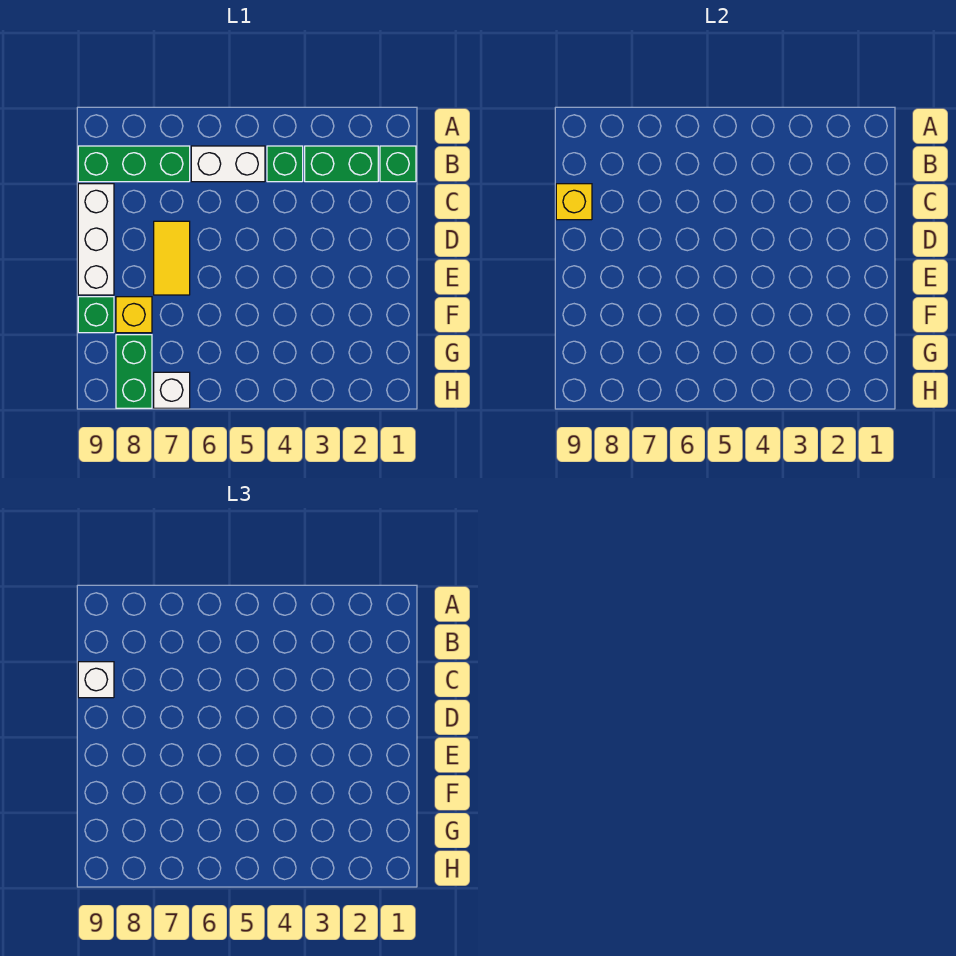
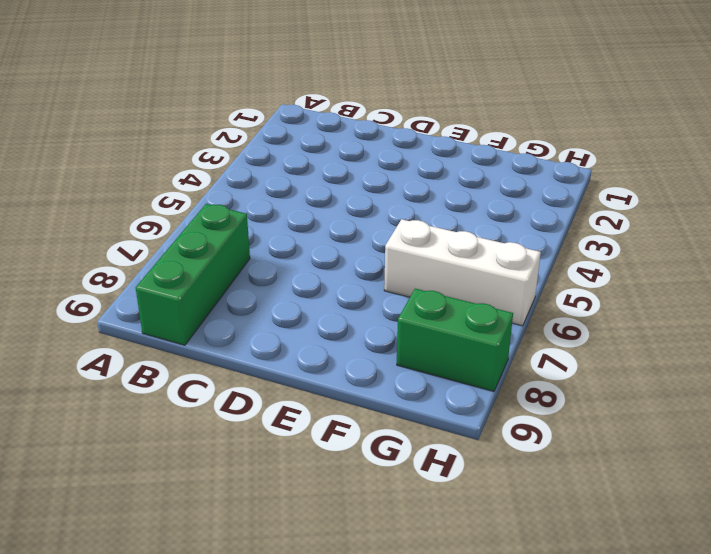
white brick F6:H6 level 1 -> white brick C9:E9 level 1
none -> green brick B1 level 1
none -> green brick B2:B3 level 1
none -> green brick B4 level 1

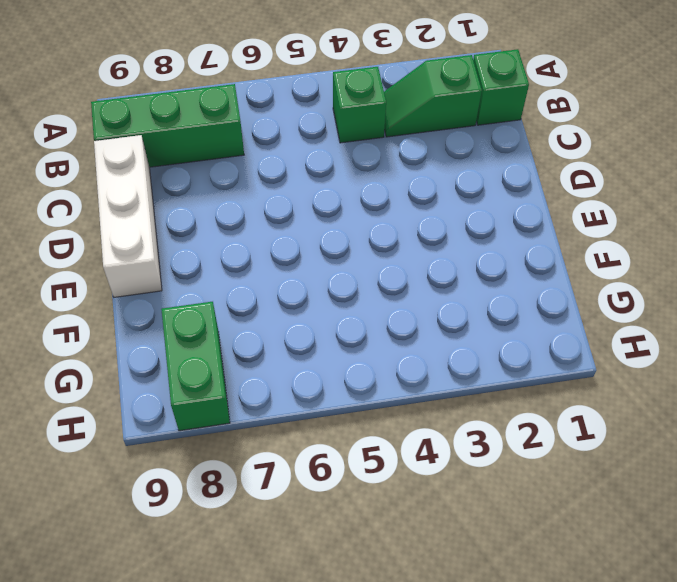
green slope B2:B3 level 1 top 2 -> green brick B2:B3 level 1
none -> white brick B5:B6 level 1
none -> yellow tile D7:E7 level 1
none -> yellow brick F8 level 1

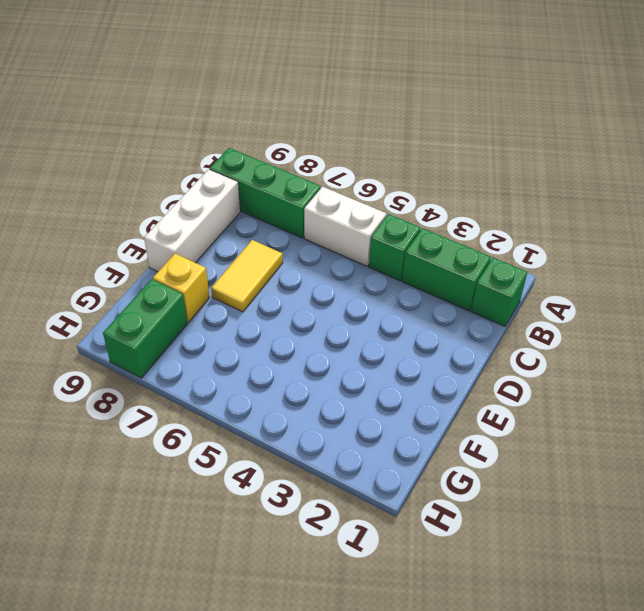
none -> green brick F9 level 1
none -> white brick H7 level 1
none -> yellow brick C9 level 2

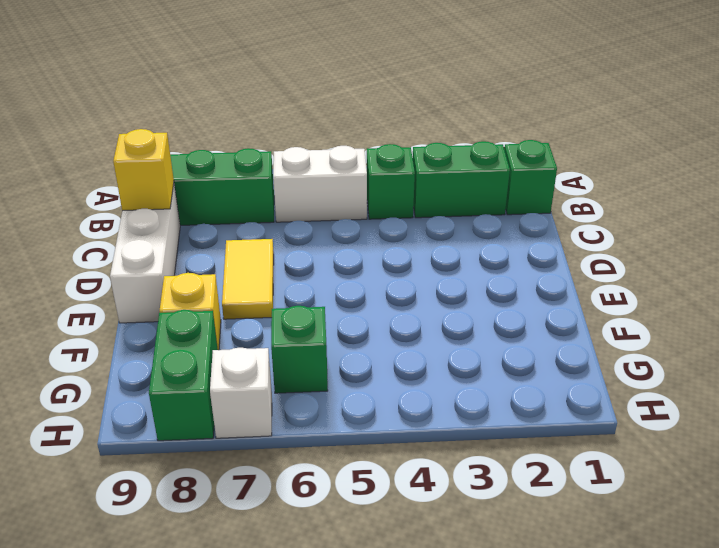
green brick G6 level 1 -> green brick F9 level 1
none -> white brick C9 level 3

